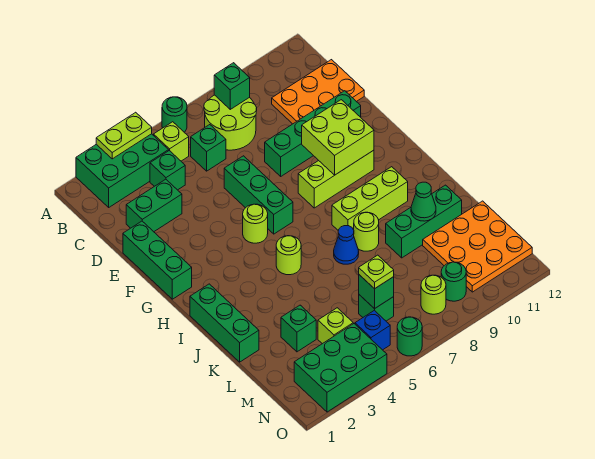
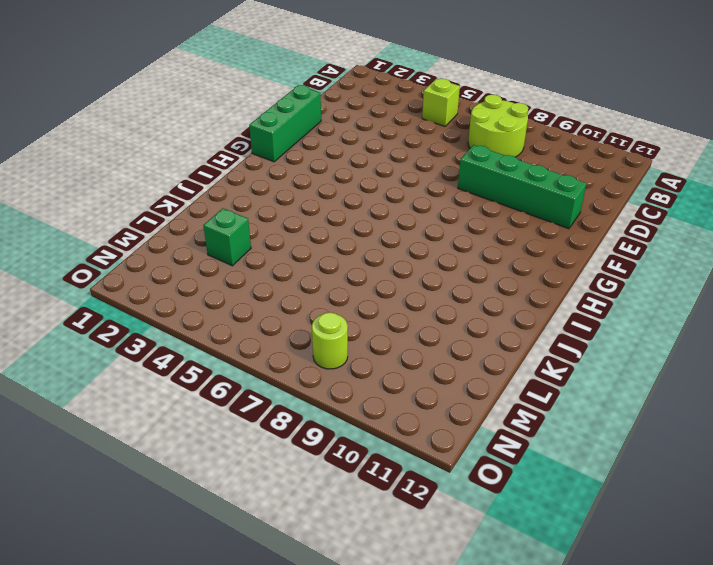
none -> green brick A2:B4 level 1
none -> green round brick A6 level 1
none -> green brick C4 level 1
none -> green brick C6 level 1

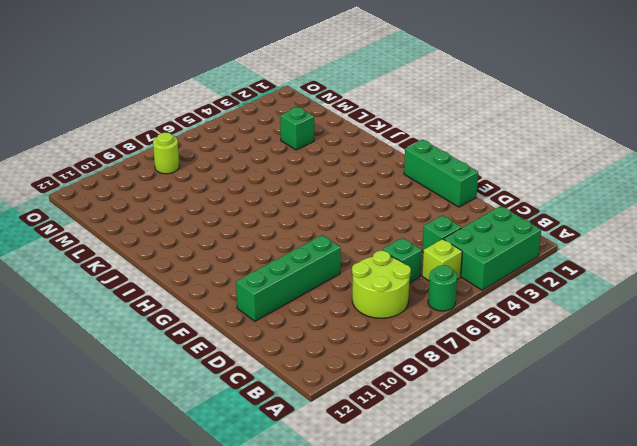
none -> orange plate C10:D12 level 1
none -> green brick D2:D3 level 1
none -> green brick E6:G6 level 1
none -> lime round brick G5 level 1

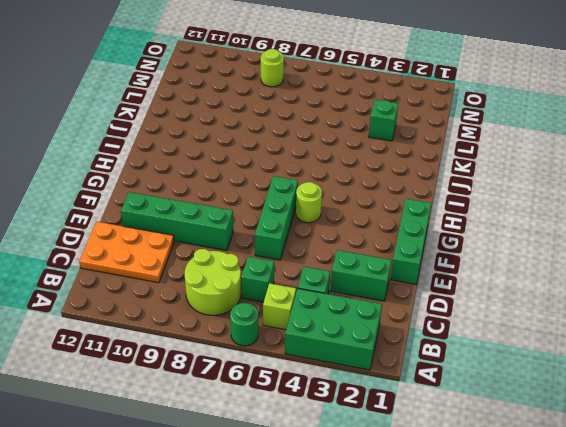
none -> lime brick G8:G10 level 1
none -> green brick I1:K1 level 1
none -> lime round brick I5 level 1
none -> lime brick I8:I10 level 1

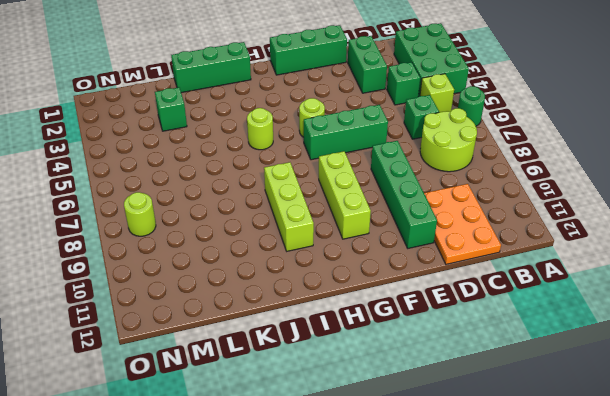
none -> blue cone J7 level 1
none -> lime round brick J8 level 1
none -> green brick K9:K11 level 1
none -> orange plate L10:N12 level 1

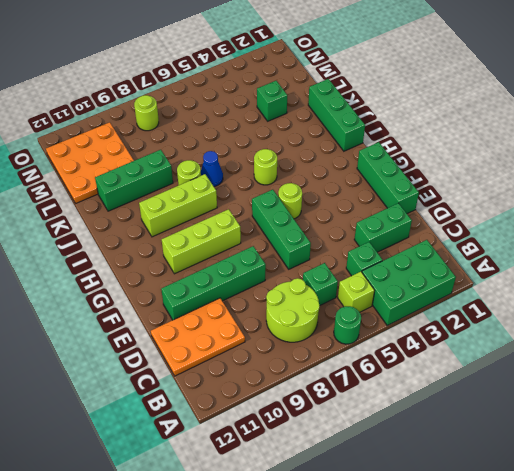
none -> lime brick M4 level 1
none -> green brick M6 level 1
none -> green brick N2:O4 level 1
none -> blue brick N5 level 1

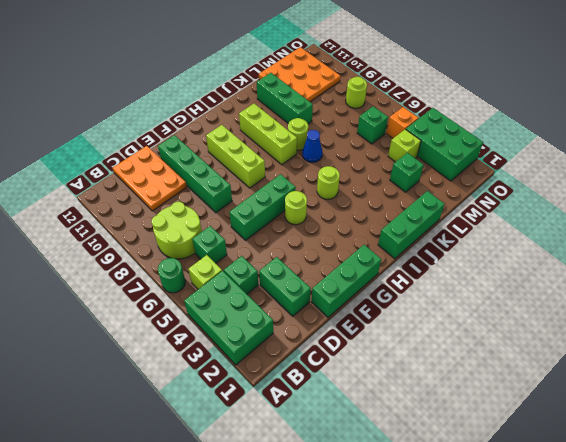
orange brick N5 level 1 -> blue brick N5 level 1
none -> green round brick N9 level 1
none -> green round brick O6 level 1
none -> lime plate A3:A4 level 2
none -> green brick B8 level 2

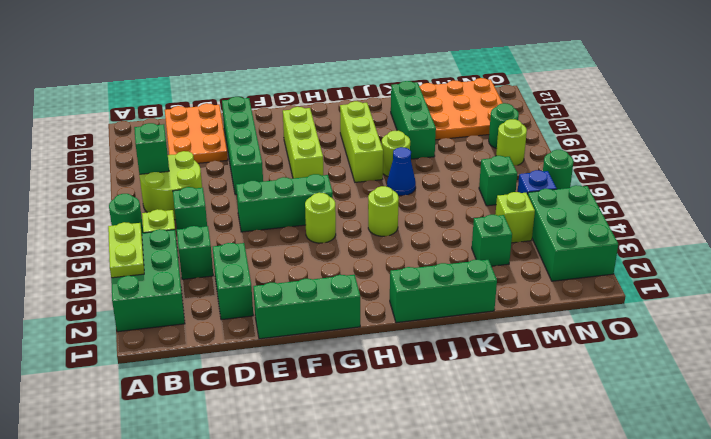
none -> lime brick F9:G10 level 2
none -> green cone K10 level 2
none -> green brick M6 level 2
none -> lime plate M6 level 3

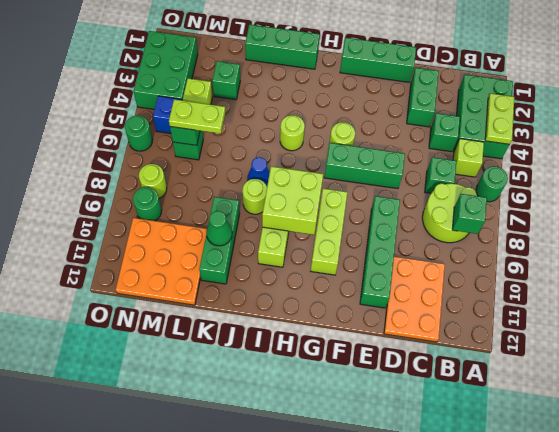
lime brick H8:I9 level 2 -> lime brick F9:G10 level 2
lime plate L6:M6 level 3 -> lime plate M6 level 3

